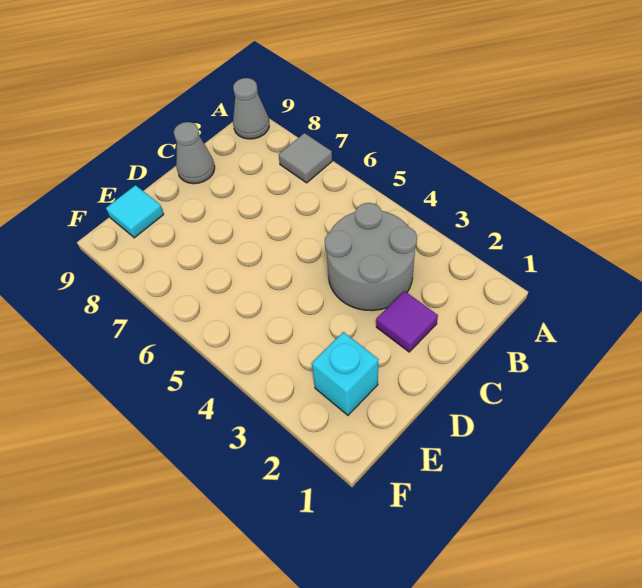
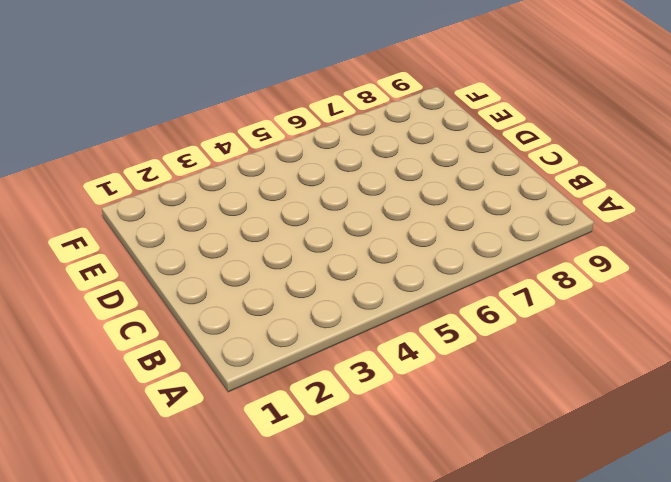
none -> grey tile A7 level 1
none -> grey cone A9 level 1

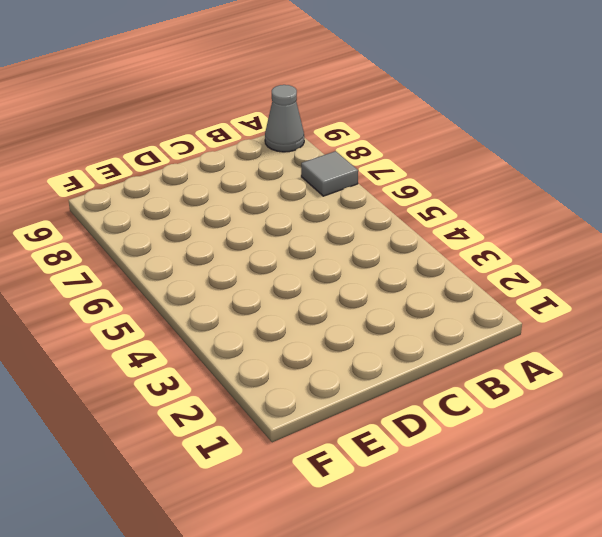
none -> grey round brick B3:C4 level 1
none -> purple tile C2 level 1

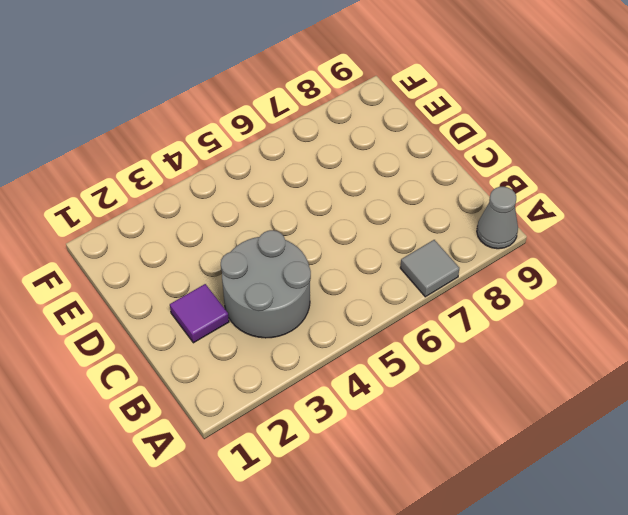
none -> grey cone C9 level 1
none -> cyan brick E2 level 1

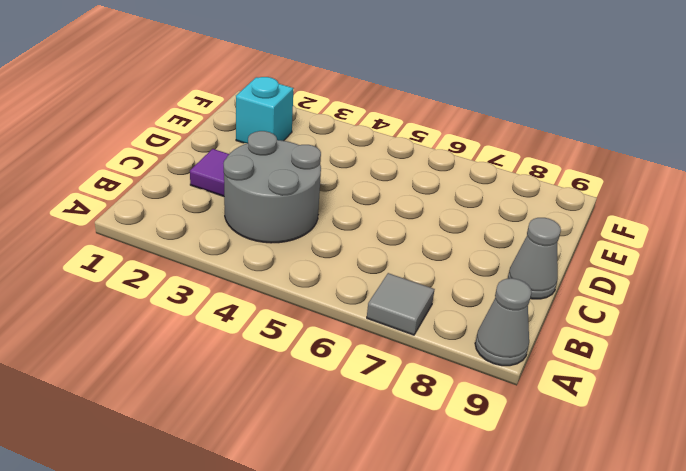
none -> cyan tile E9 level 1

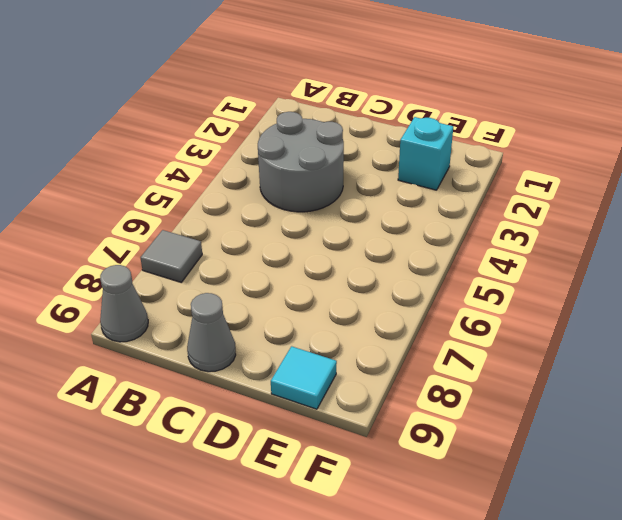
none -> purple tile C2 level 1

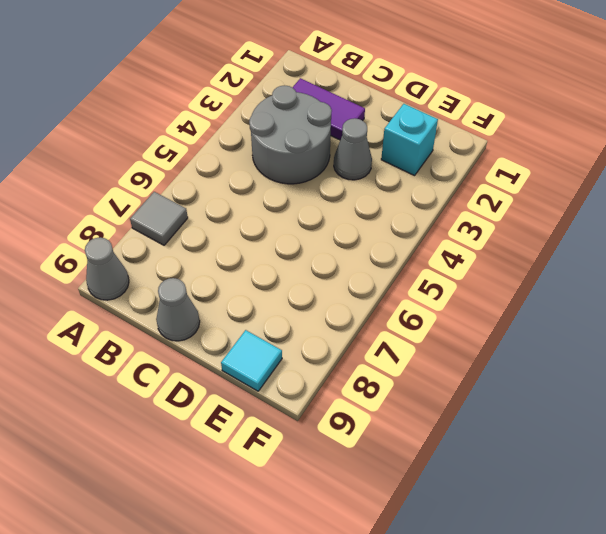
purple tile B2:C2 level 1 -> purple tile C2 level 1
grey cone D3 level 1 -> none

